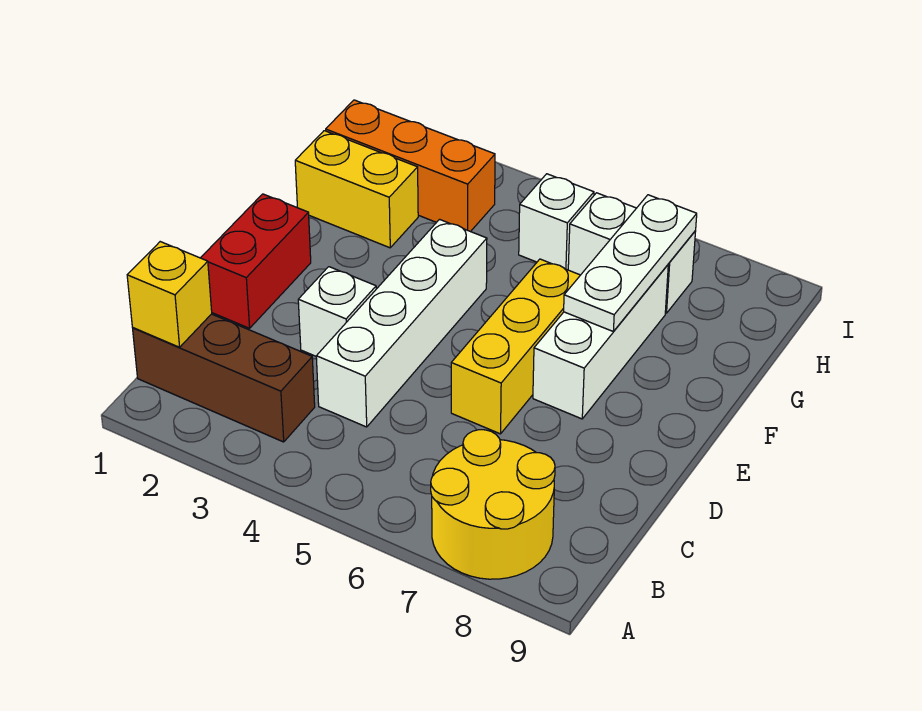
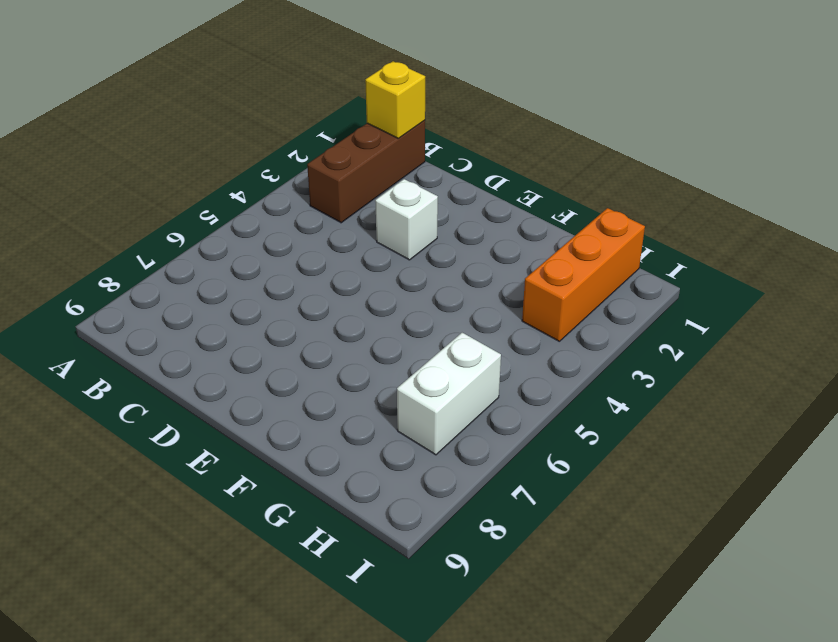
none -> yellow round brick A7:B8 level 1
none -> white brick C4:F4 level 1
none -> red brick D1:E1 level 1

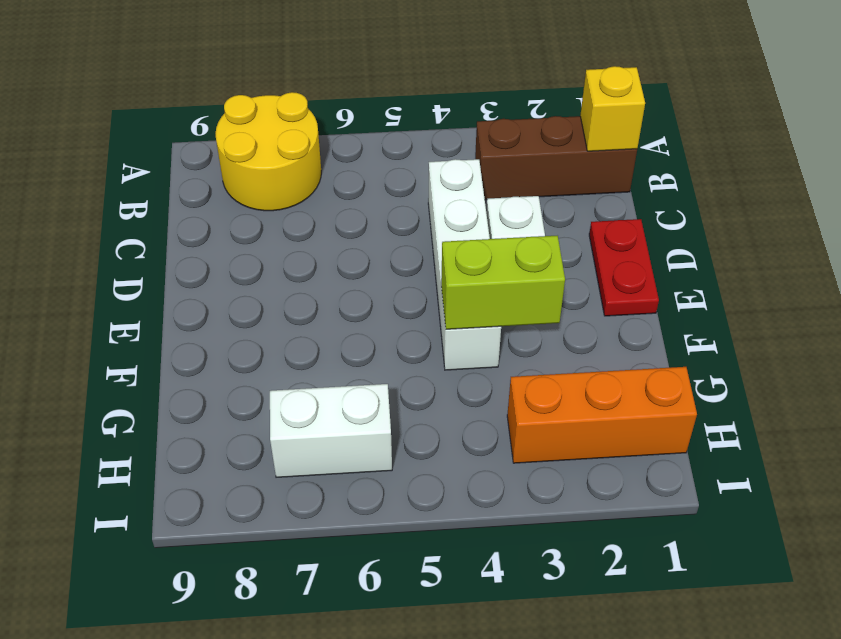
red plate D1:E1 level 1 -> red brick D1:E1 level 1
lime brick F3:F4 level 2 -> none
none -> yellow brick D6:F6 level 1
none -> white brick E7:G7 level 1
none -> yellow brick G1:G2 level 1

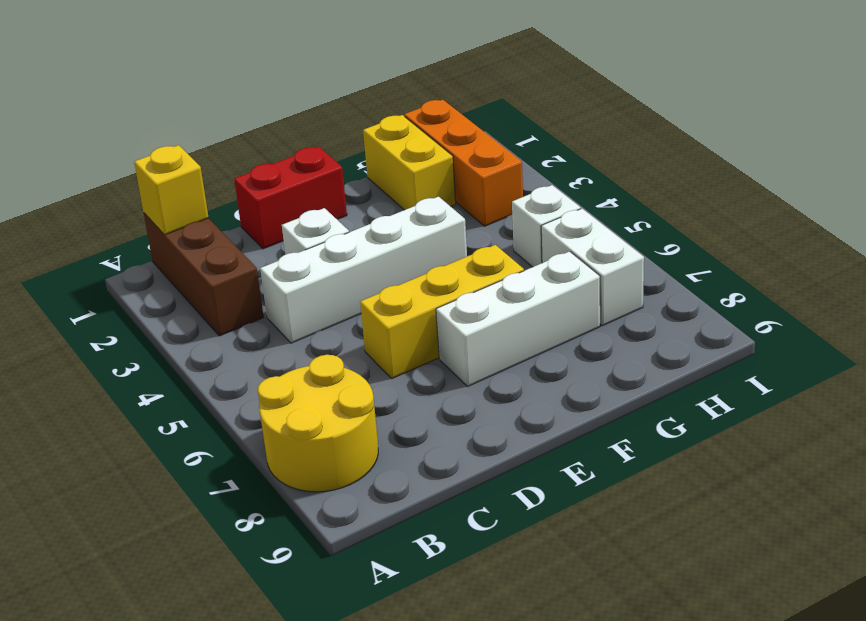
none -> white plate F7:H7 level 2

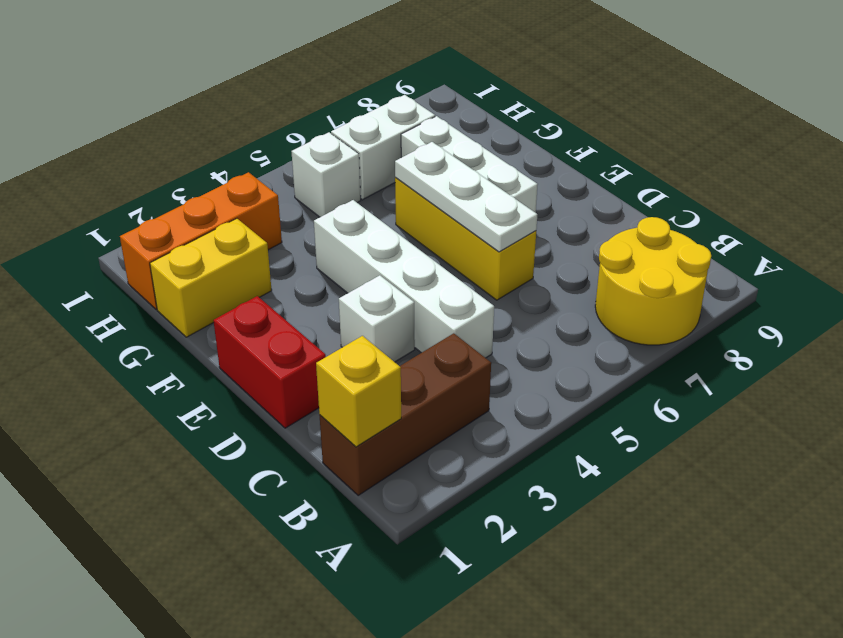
white plate D6:F6 level 2 -> white plate F7:H7 level 2

